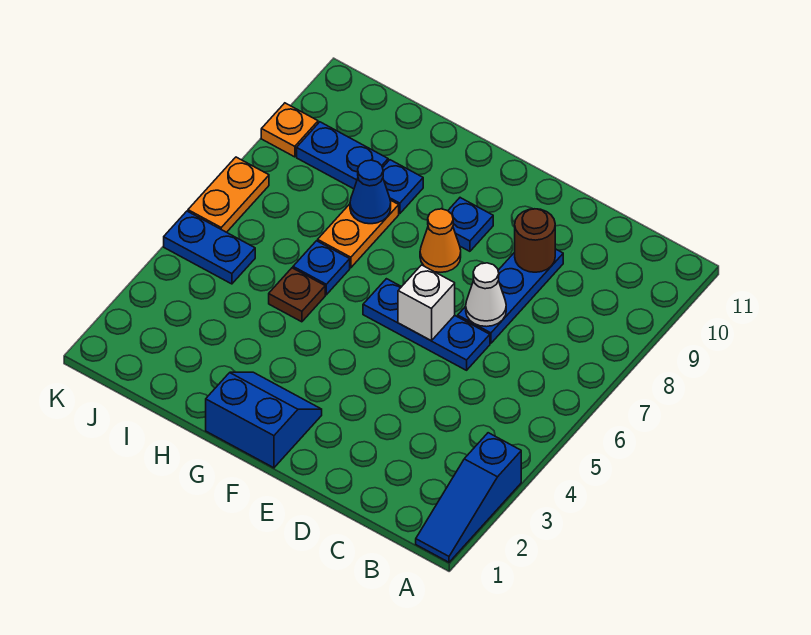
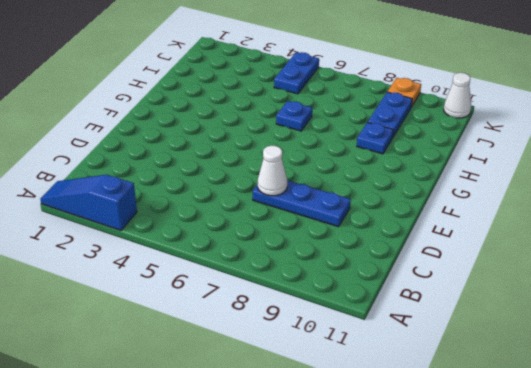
white cone K11 level 1 -> none
none -> blue plate D6:F6 level 1
none -> blue slope F1:G2 level 1 top 1
none -> orange cone F8 level 1

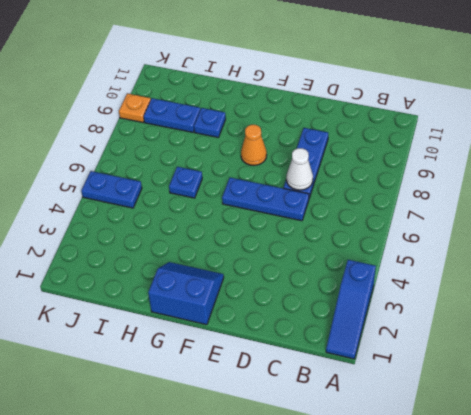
none -> blue plate F9 level 1
none -> brown plate H5 level 1
none -> orange plate H7:H8 level 1

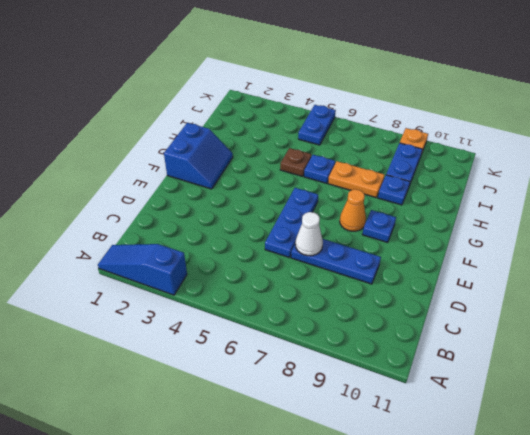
none -> orange plate K6:K7 level 1
none -> brown round brick D9 level 2
none -> white brick E6 level 2

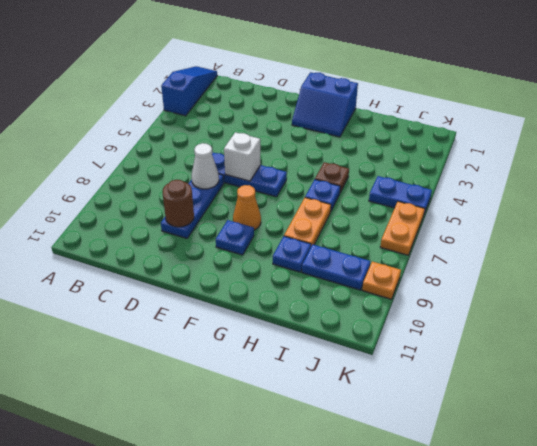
none -> blue cone H8 level 2

